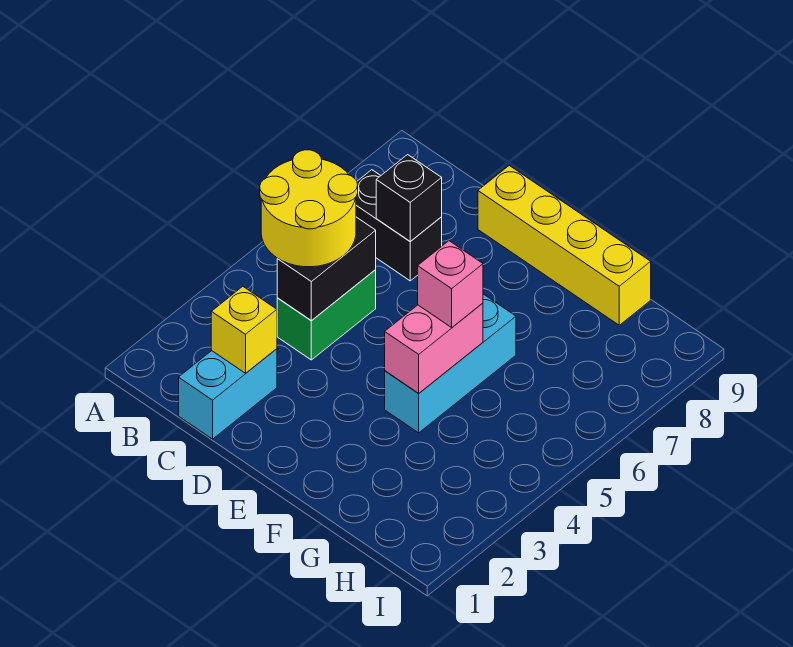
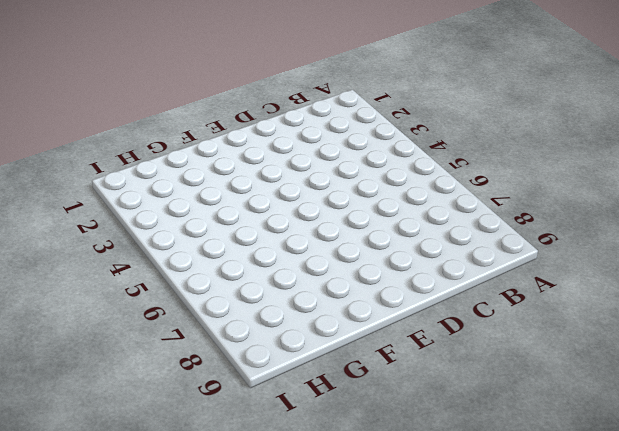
none -> black brick B7:C7 level 1
none -> cyan brick C1:C2 level 1

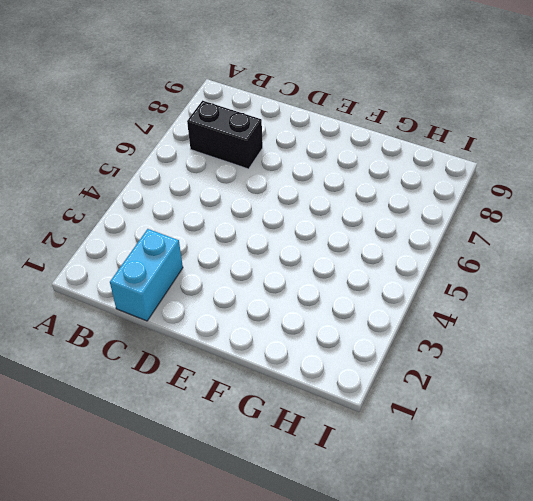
none -> green brick C4:C5 level 1
none -> yellow brick D9:G9 level 1

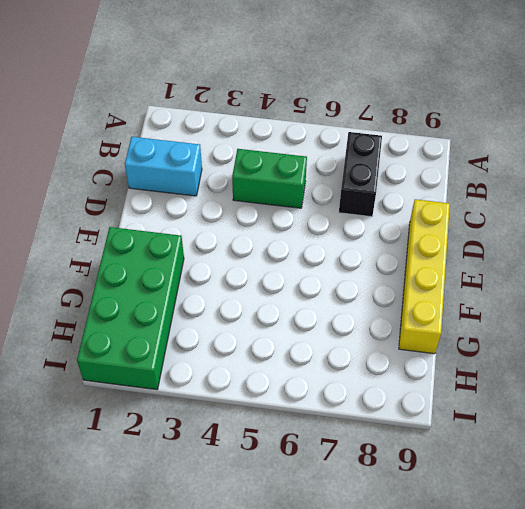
green brick F1:I2 level 1 -> none
none -> cyan brick F4:F6 level 1
none -> yellow brick C2 level 2

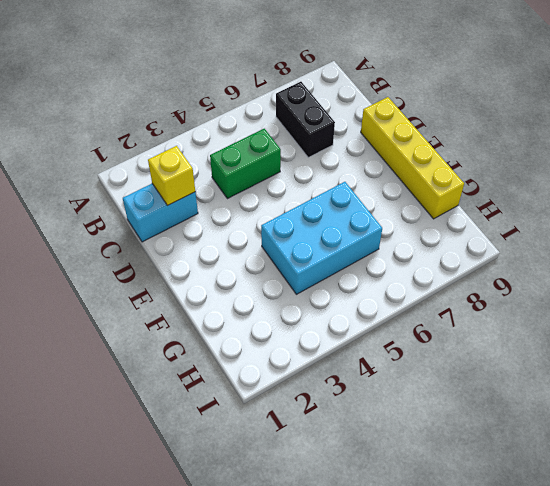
cyan brick F4:G6 level 1 -> cyan brick F4:F6 level 1
none -> black brick C4:C5 level 2
none -> black brick C7 level 2

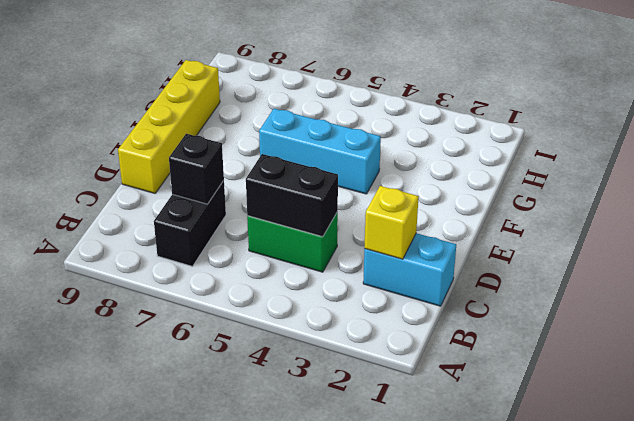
none -> pink brick F4:F5 level 2
none -> yellow round brick B4:C5 level 3

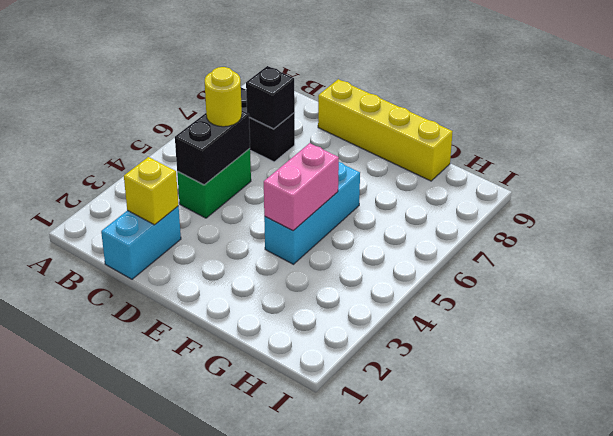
yellow round brick C5 level 3 -> yellow round brick B4:C5 level 3
none -> pink brick F5 level 3

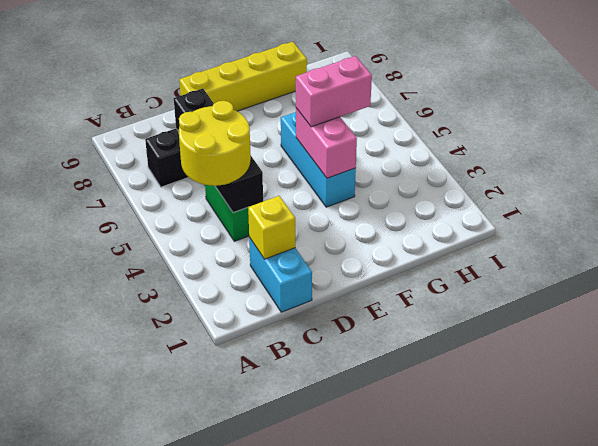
pink brick F5:G5 level 3 -> pink brick F5 level 3

